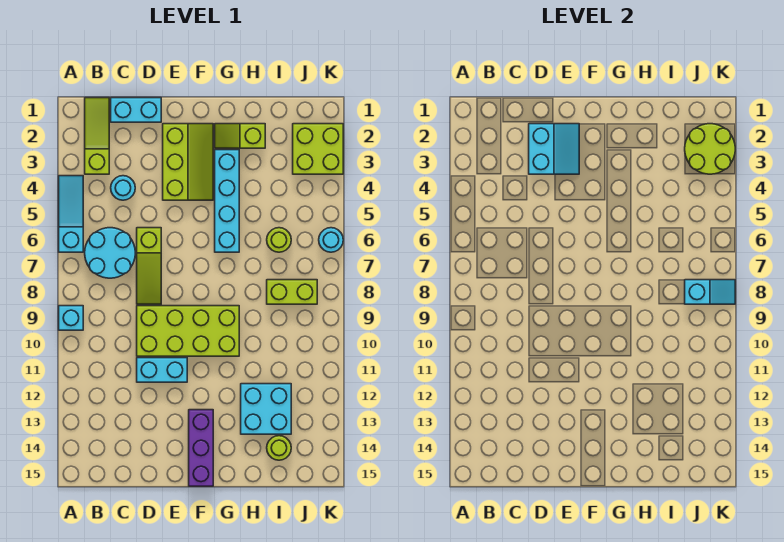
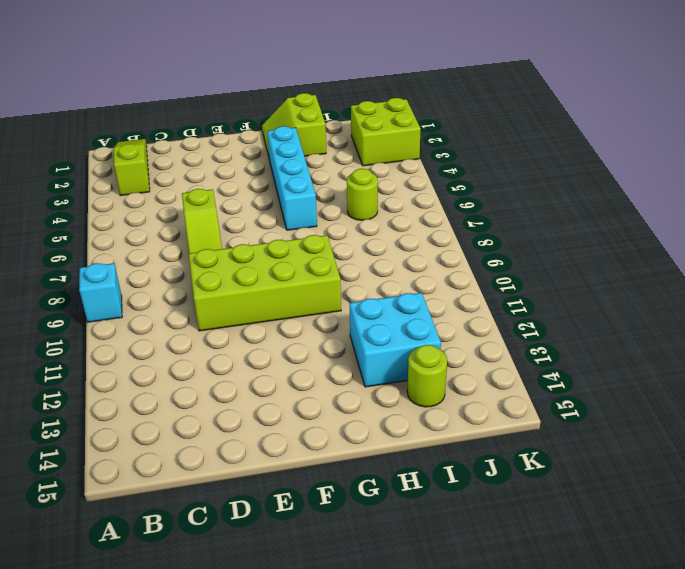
lime slope G1:H2 level 1 top H -> lime slope G2:H2 level 1 top H
none -> cyan slope A4:A6 level 1 top 6
none -> cyan round brick B6:C7 level 1
none -> cyan brick C1:D1 level 1

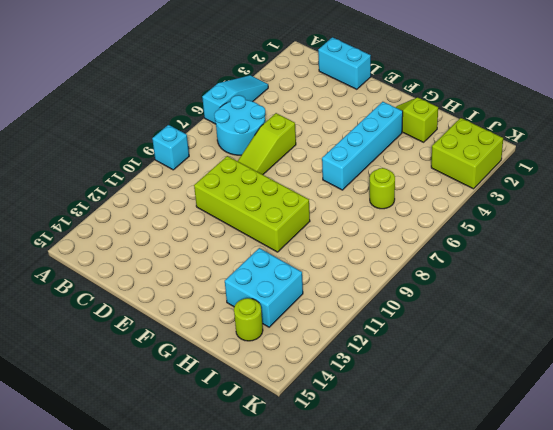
none -> lime slope B1:B3 level 1 top 3
none -> cyan round brick C4 level 1
none -> cyan brick D11:E11 level 1

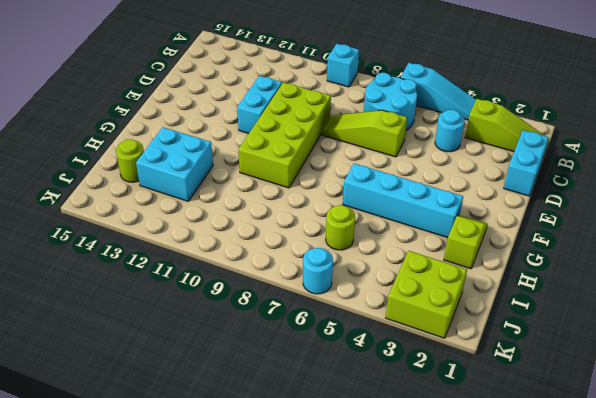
none -> lime slope E2:F4 level 1 top E
none -> purple brick F13:F15 level 1
none -> lime brick I8:J8 level 1

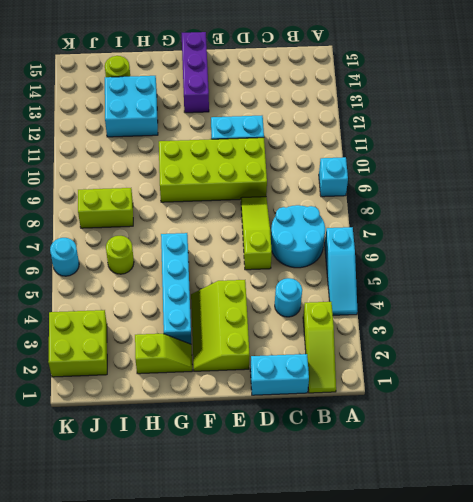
none -> cyan slope D2:E3 level 2 top D
none -> lime round brick J2:K3 level 2
none -> cyan slope J8:K8 level 2 top J

